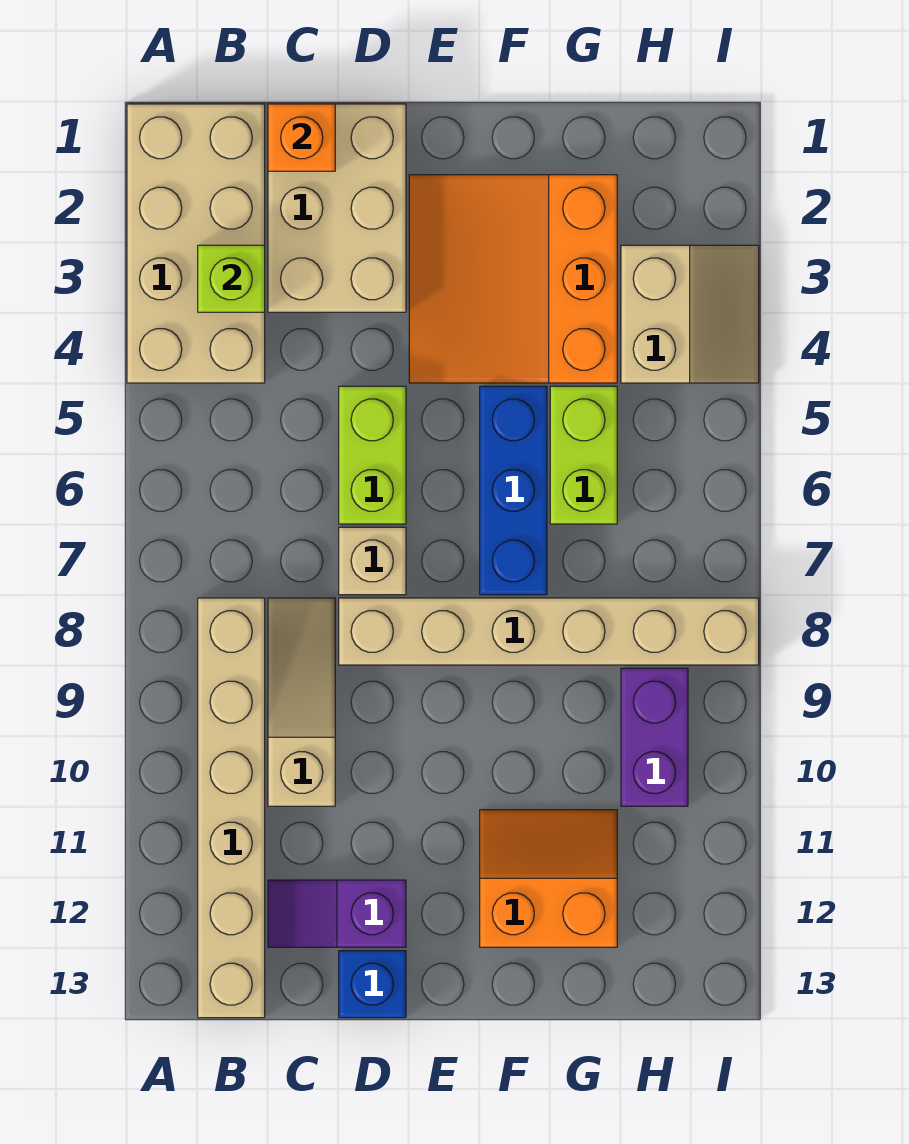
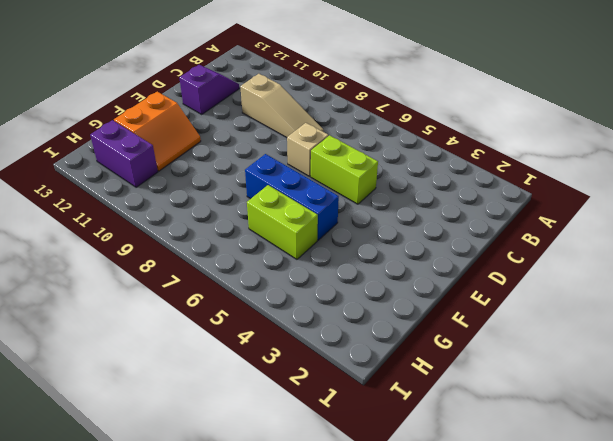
purple brick H11:H12 level 1 -> purple brick H9:H10 level 1
none -> tan brick A1:B4 level 1
none -> tan brick B8:B13 level 1
none -> tan brick C1:D3 level 1

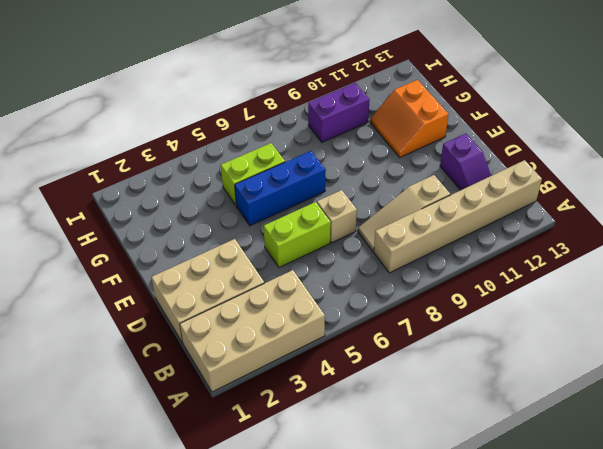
none -> tan brick D8:I8 level 1
none -> blue brick D13 level 1
none -> orange slope E2:G4 level 1 top G

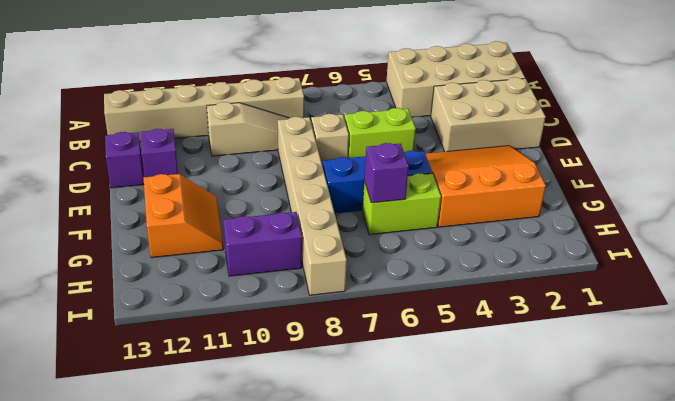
purple brick D13 level 1 -> blue brick D13 level 1
purple brick G6 level 2 -> none
none -> tan slope H3:I4 level 1 top H
none -> lime brick B3 level 2
none -> orange brick C1 level 2

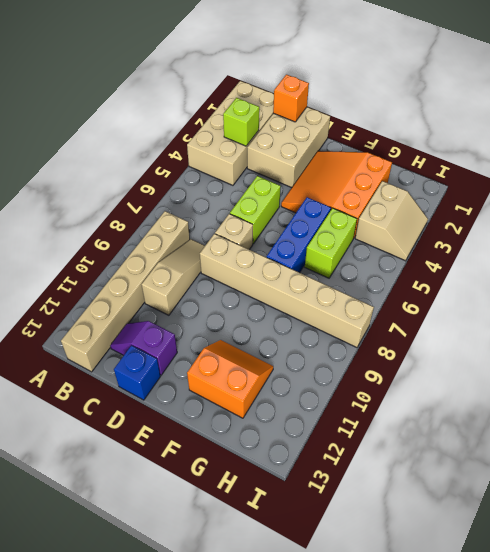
none -> purple brick H9:H10 level 1

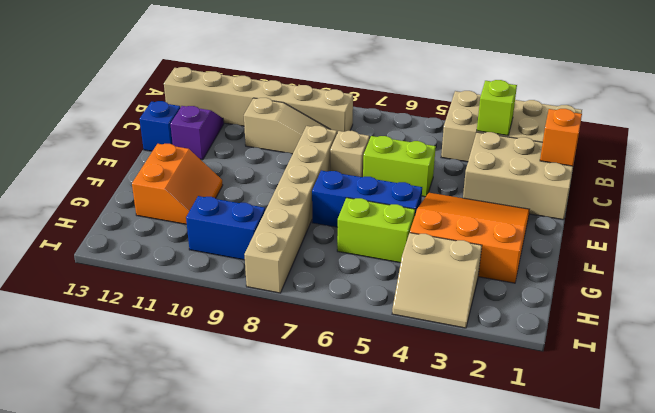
blue brick H9:H10 level 1 -> purple brick H9:H10 level 1

